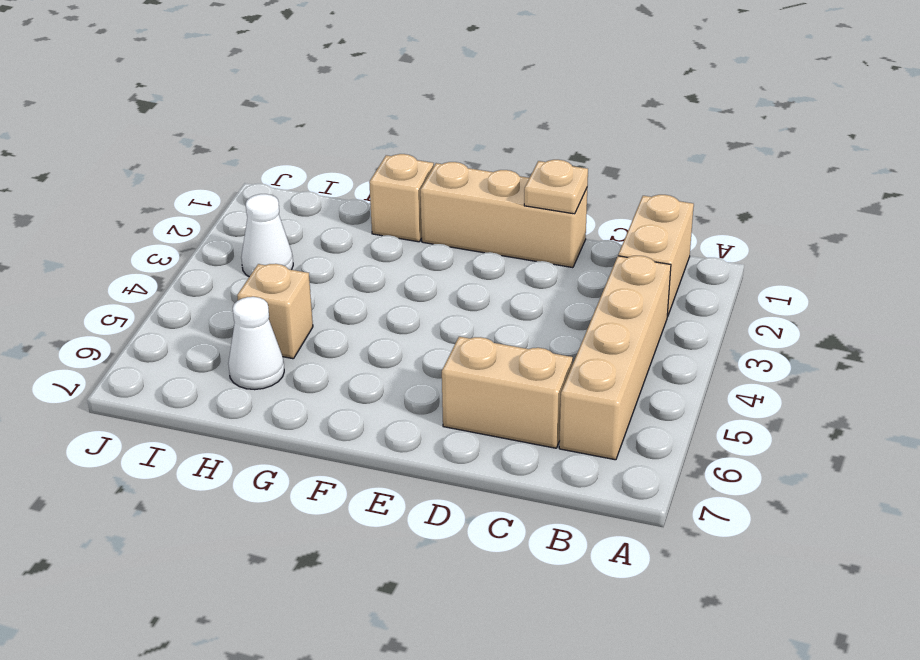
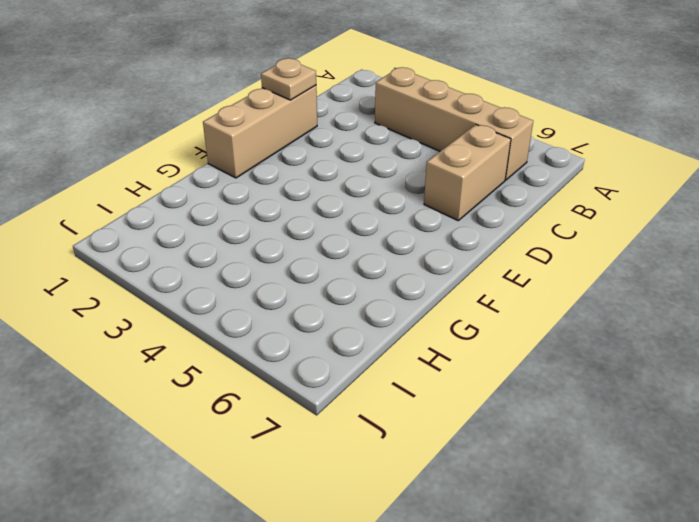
none -> tan brick B1:B2 level 1
none -> tan brick G1 level 1

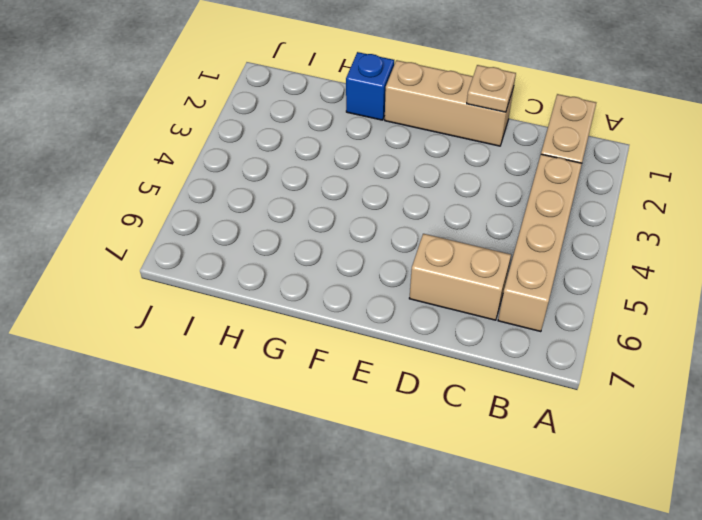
blue brick G1 level 1 -> tan brick G1 level 1
none -> tan brick H5 level 1
none -> white cone H6 level 1

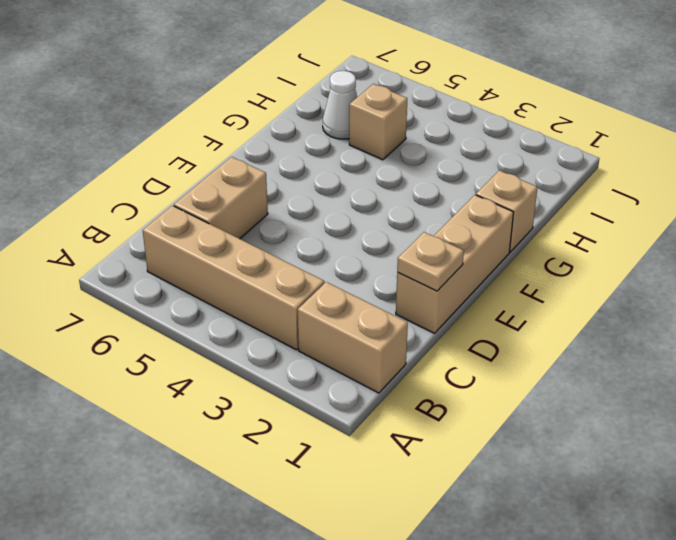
none -> white cone I3 level 1

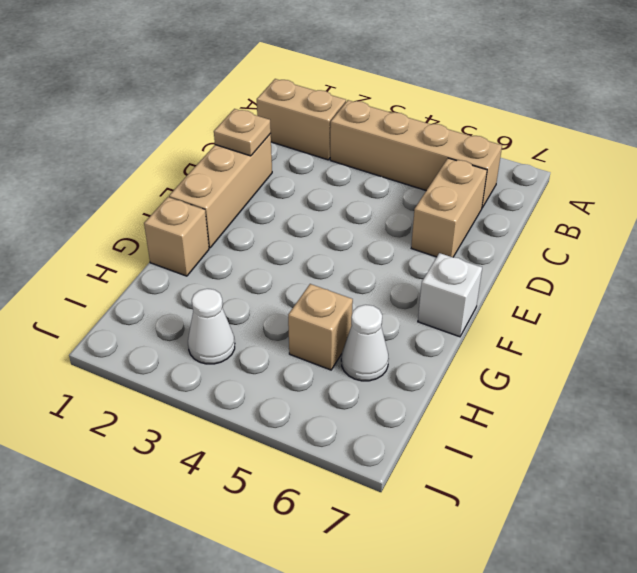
white brick F7 level 1 -> none

